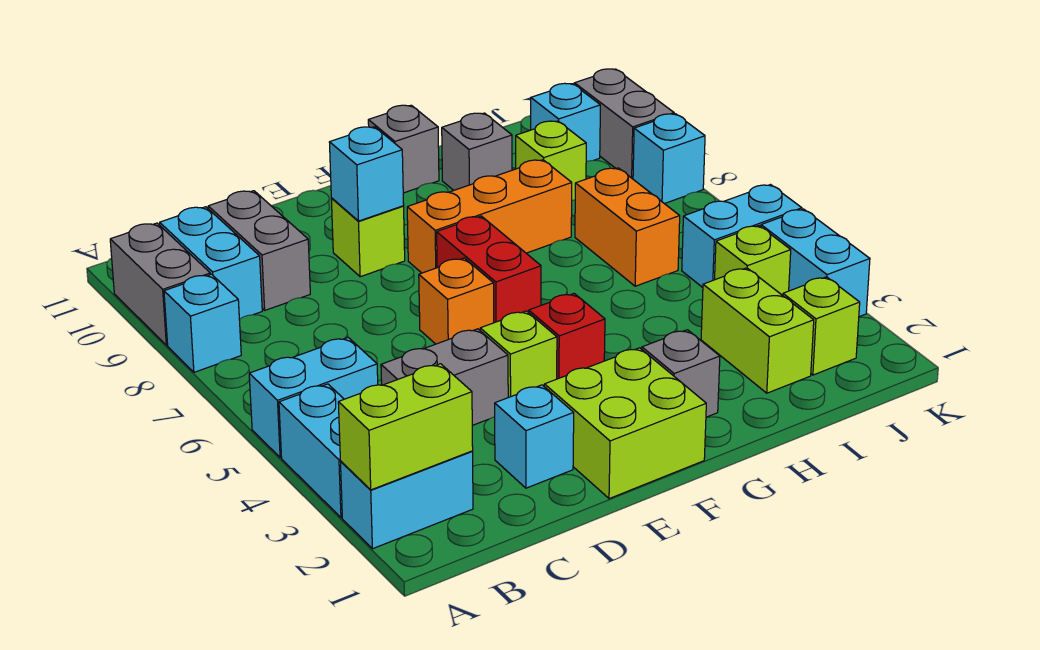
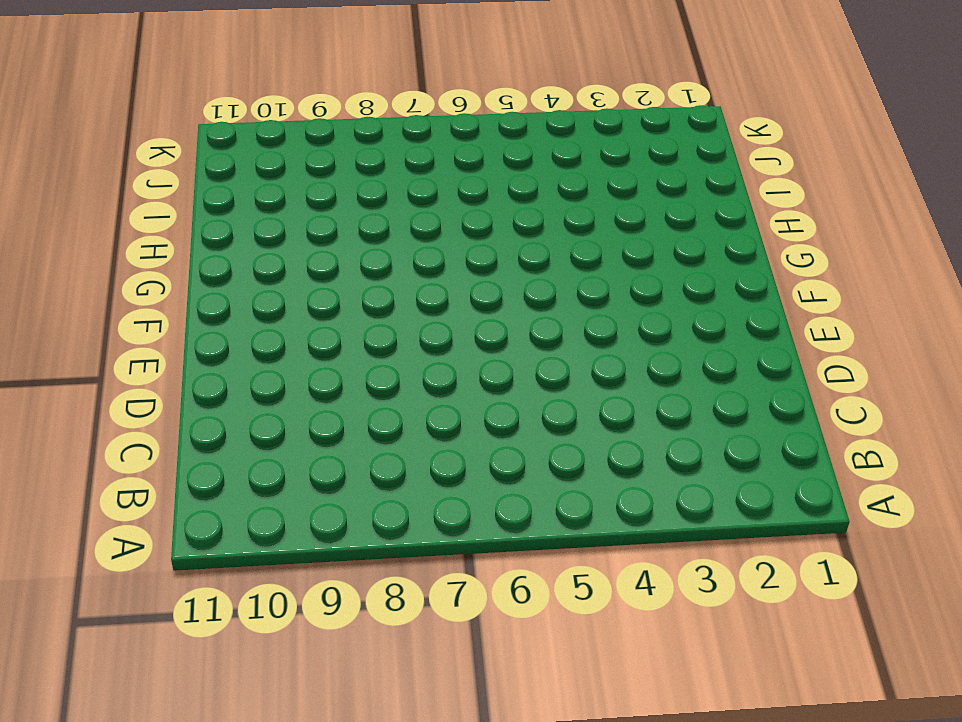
none -> cyan brick A2:B2 level 1
none -> cyan brick A3:A4 level 1
none -> cyan brick A5:B5 level 1
none -> cyan brick A8 level 1

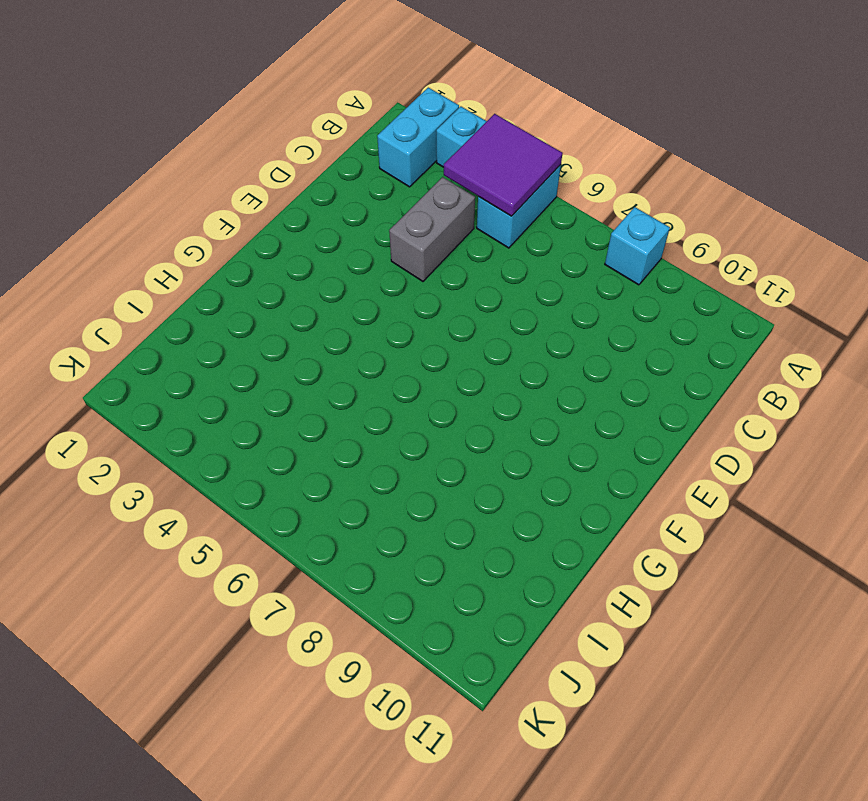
purple tile A4:B5 level 2 -> none
none -> grey brick A9:A10 level 1
none -> cyan brick B9:B10 level 1
none -> grey brick C9:C10 level 1
none -> cyan brick D2 level 1

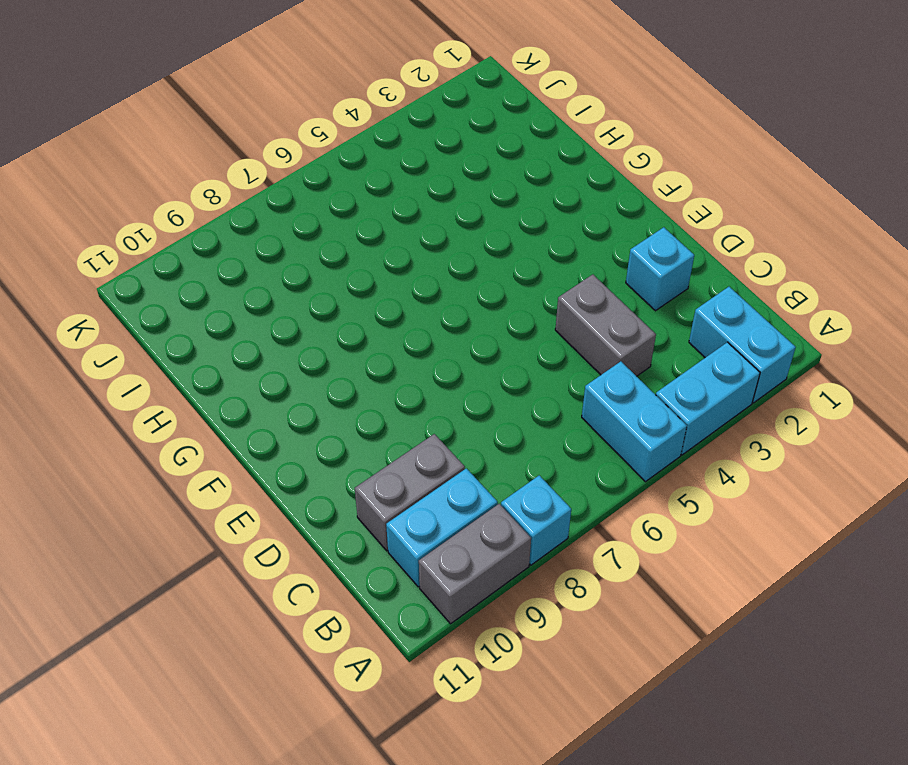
none -> lime brick E1:F2 level 1
none -> lime brick E4 level 1
none -> orange brick E6 level 1
none -> lime brick E9 level 1

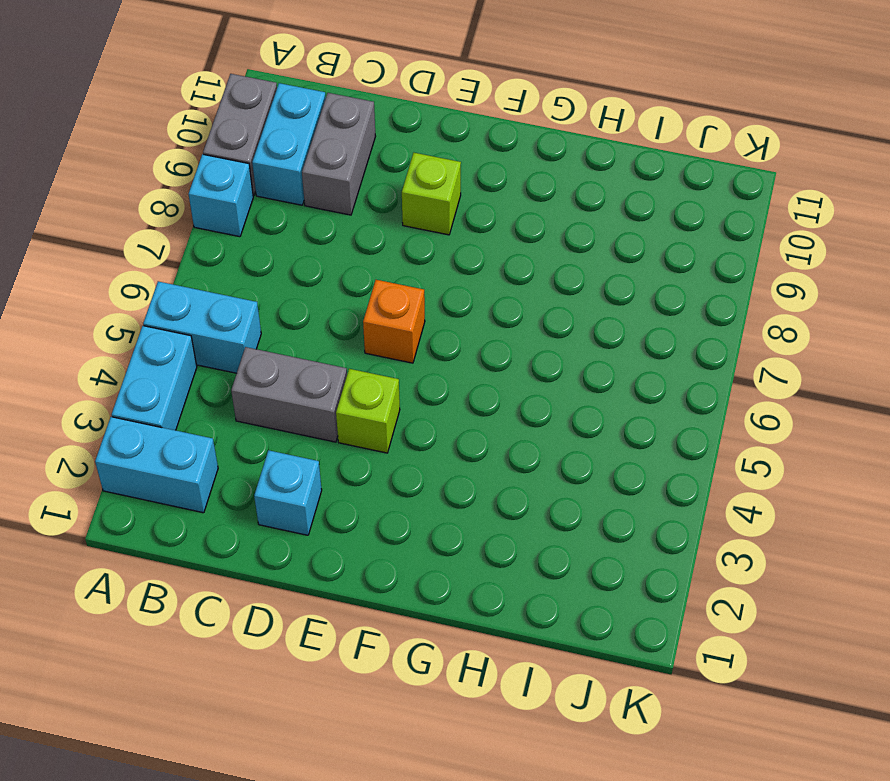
none -> lime brick E1:F2 level 1
none -> red brick F4 level 1
none -> red brick F6:F7 level 1
none -> orange brick F8:H8 level 1

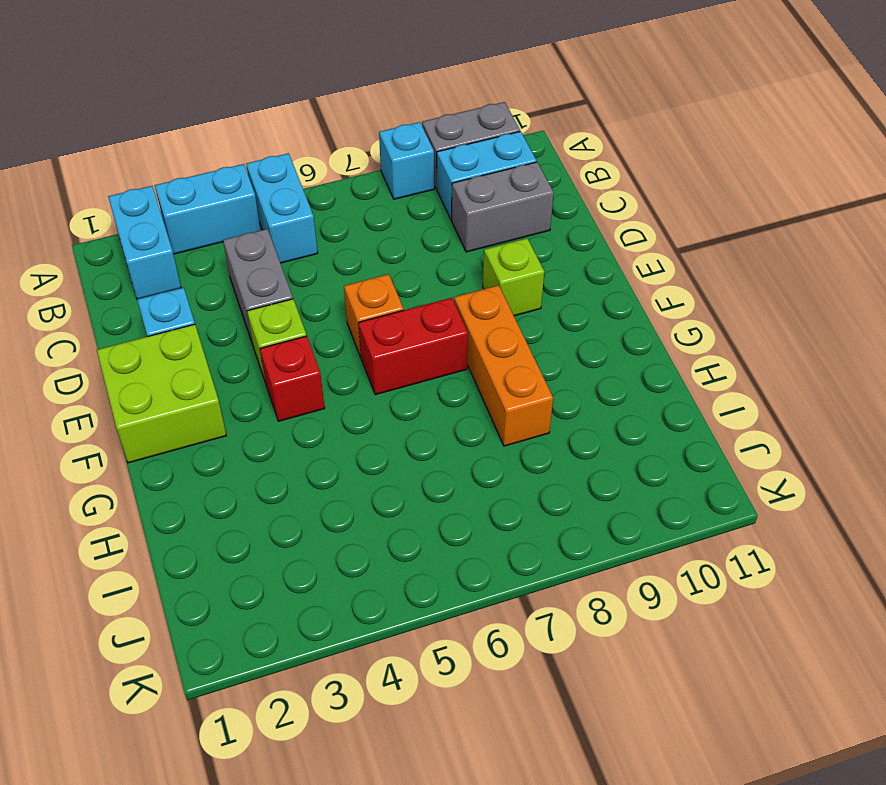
none -> grey brick G2 level 1
none -> grey brick G11 level 1
none -> grey brick H10 level 1
none -> lime brick I2:I3 level 1

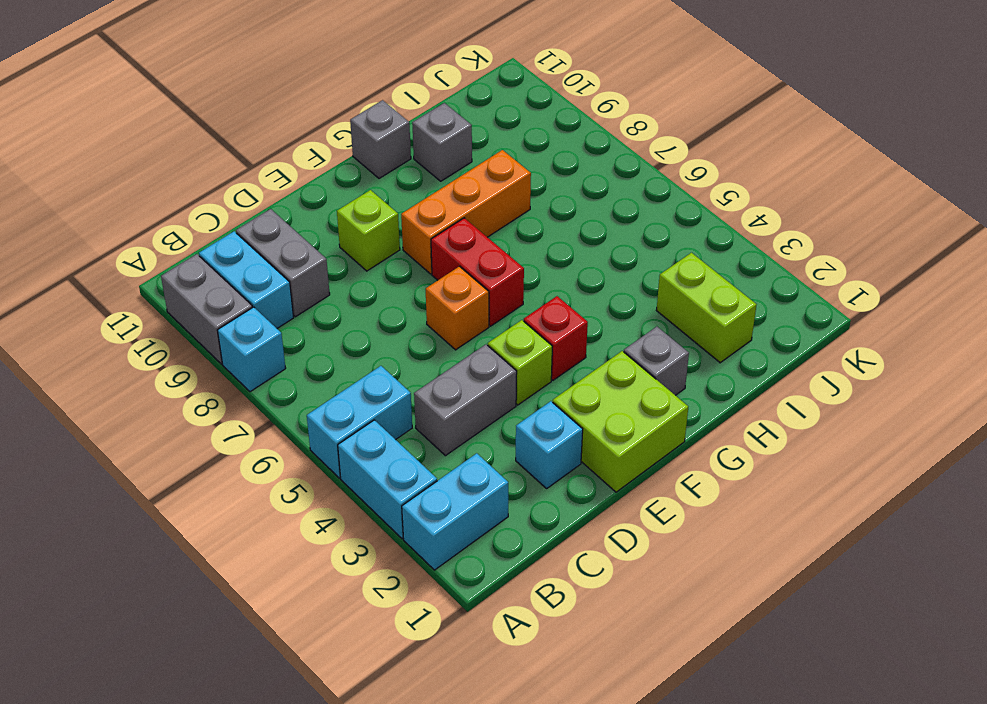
none -> orange brick I6:I7 level 1
none -> lime brick I9 level 1
none -> lime brick J2 level 1
none -> lime brick J4 level 1

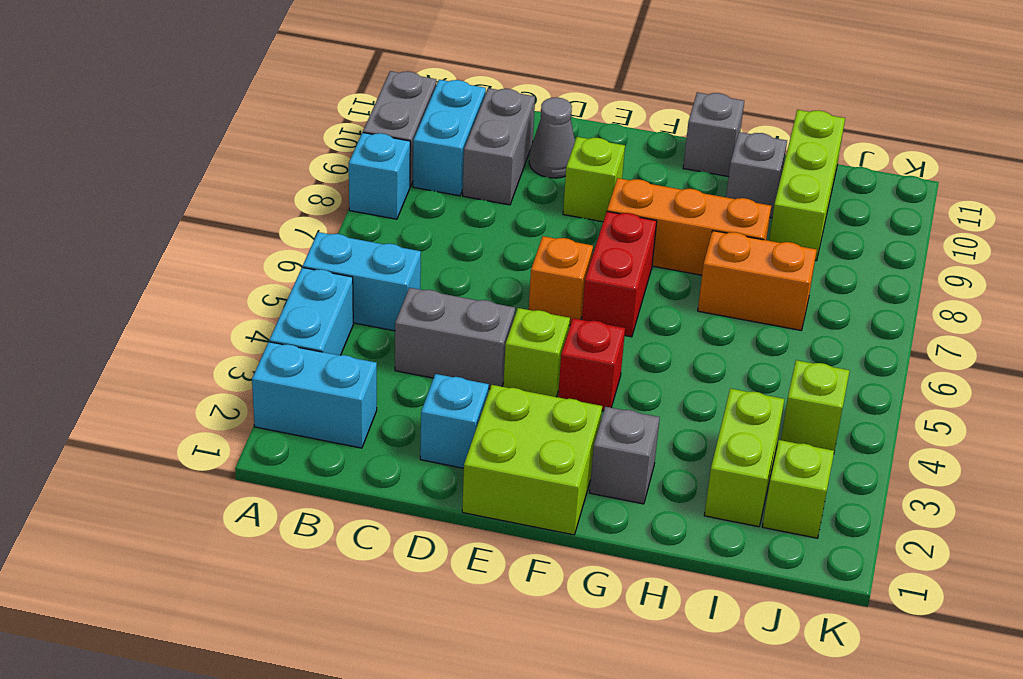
grey cone D10 level 1 -> none
orange brick H7:I7 level 1 -> orange brick I6:I7 level 1
lime brick I9:I11 level 1 -> lime brick I9 level 1
none -> cyan brick J5:K5 level 1
none -> cyan brick J10 level 1
none -> cyan brick K3:K4 level 1
none -> cyan brick K8 level 1

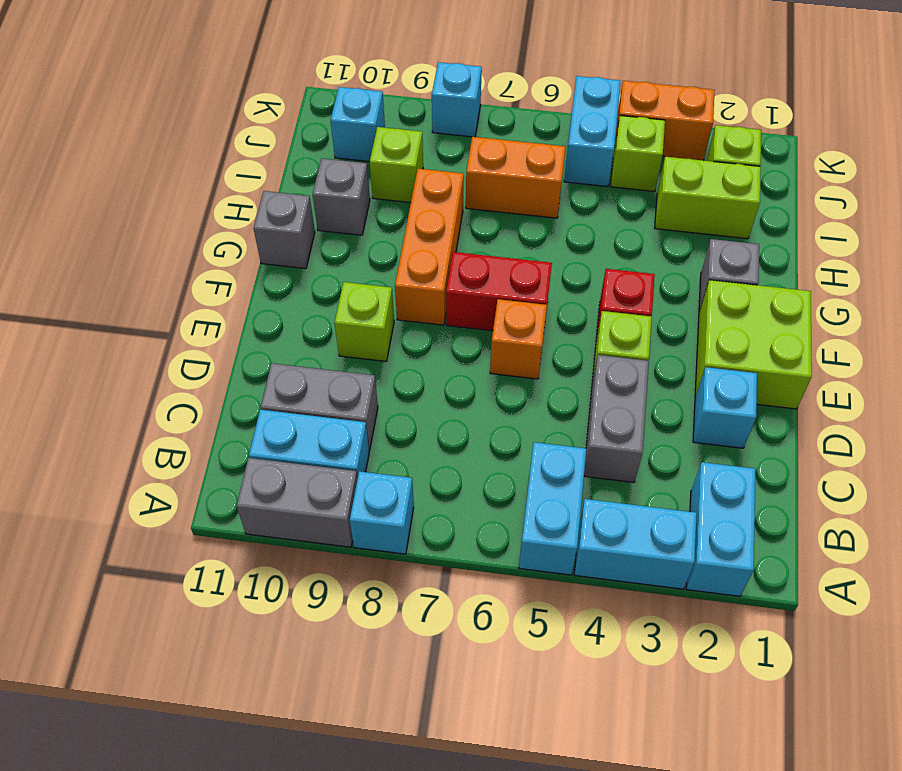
orange brick K3:K4 level 1 -> cyan brick K3:K4 level 1
none -> grey brick K9:K10 level 1
none -> lime brick A2:B2 level 2
none -> cyan brick E9 level 2

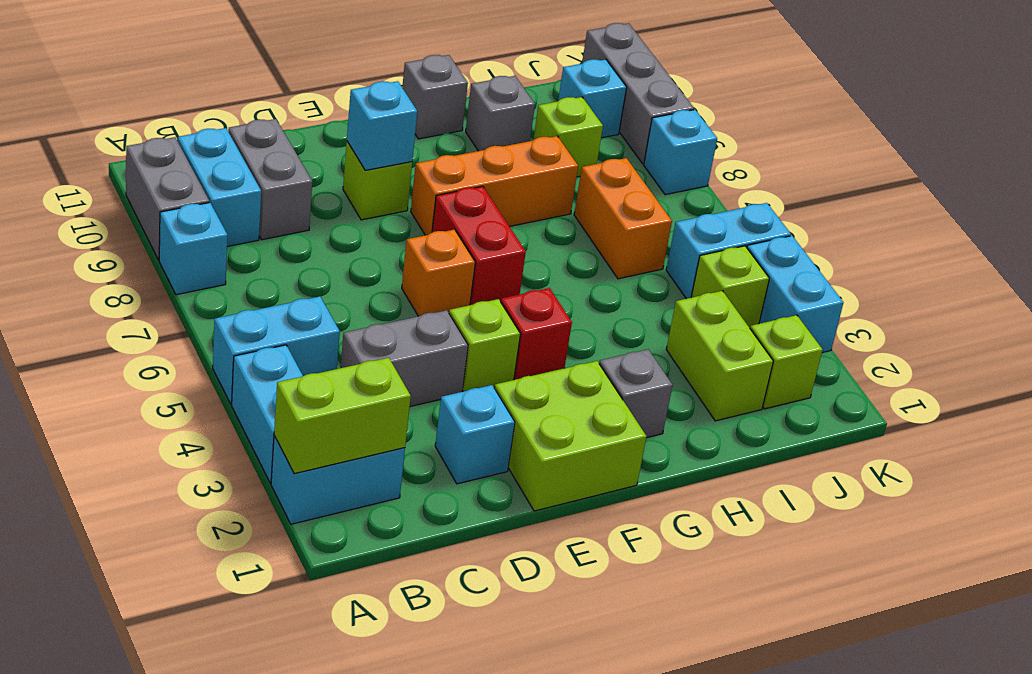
grey brick K9:K11 level 1 -> grey brick K9:K10 level 1

